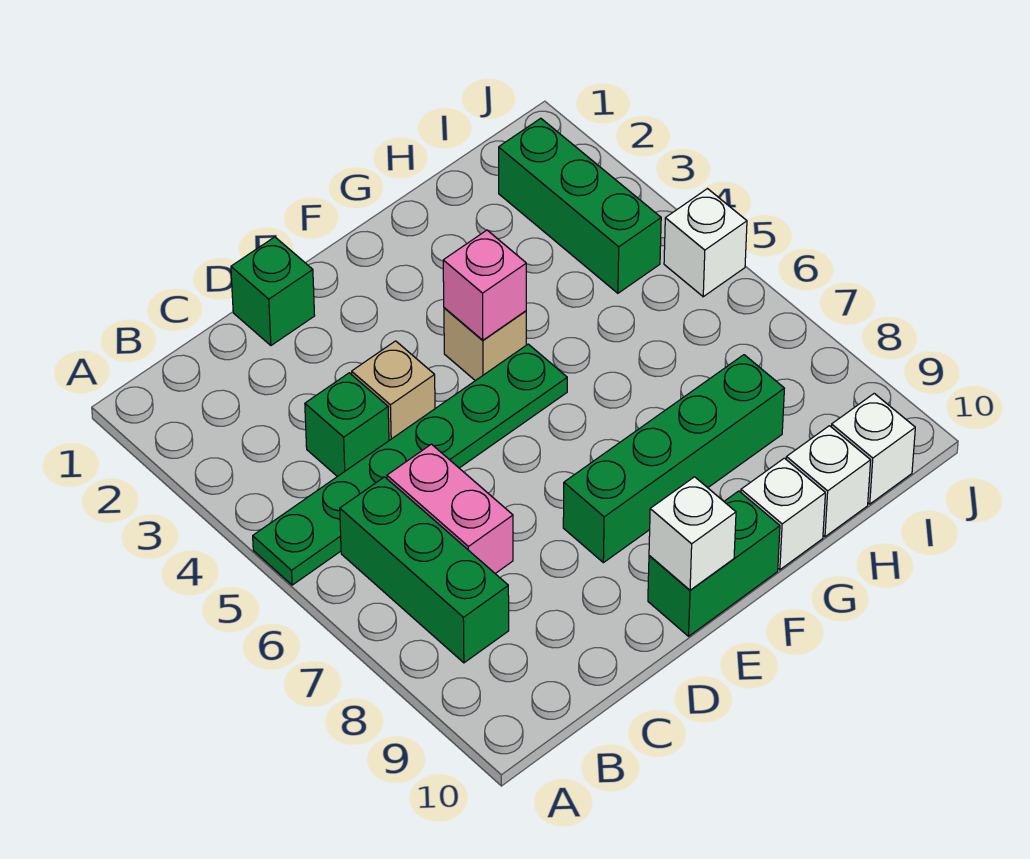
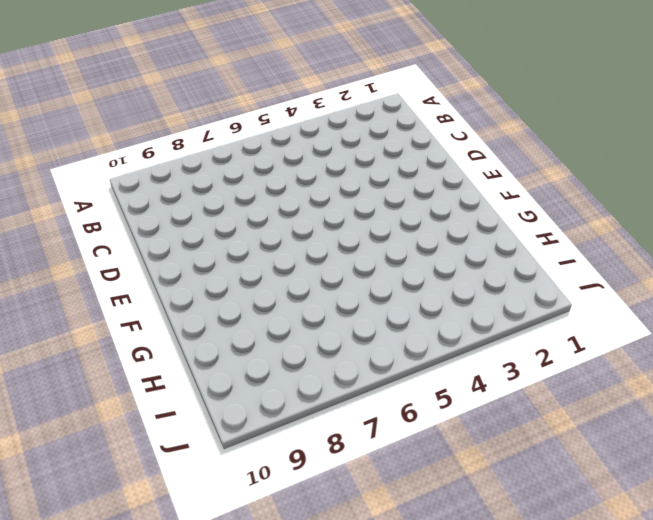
none -> green plate A5:F5 level 1
none -> green brick B6:B8 level 1
none -> green brick C4 level 1

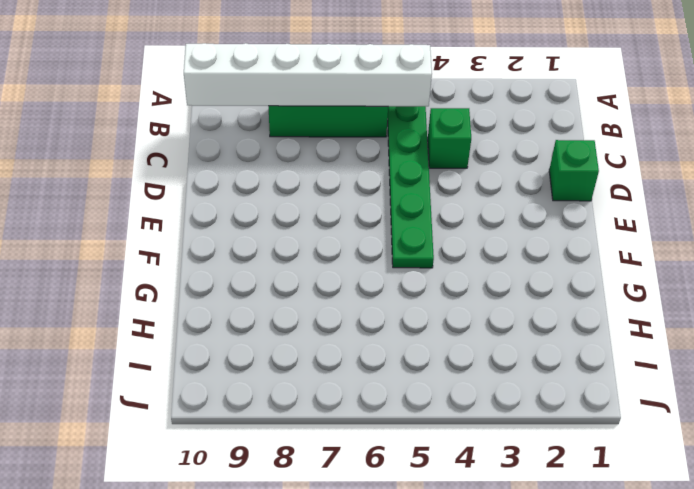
white brick B5:B10 level 2 -> none
none -> pink brick C6:C7 level 1
none -> tan brick D4 level 1
none -> green brick E8:H8 level 1

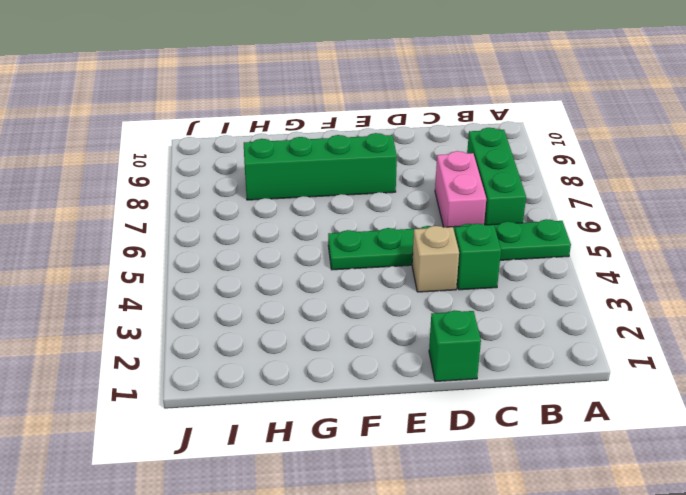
none -> green brick E10:F10 level 1
none -> tan brick F4 level 1
none -> white brick G10 level 1

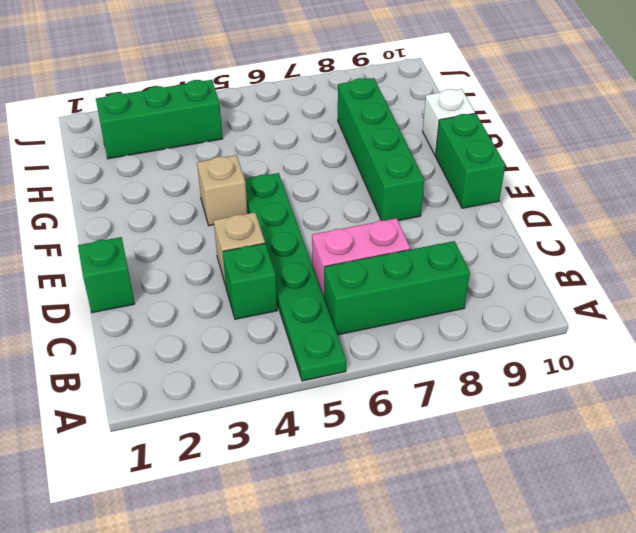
none -> white brick H10 level 1
none -> white brick I10 level 1
none -> white brick J5 level 1

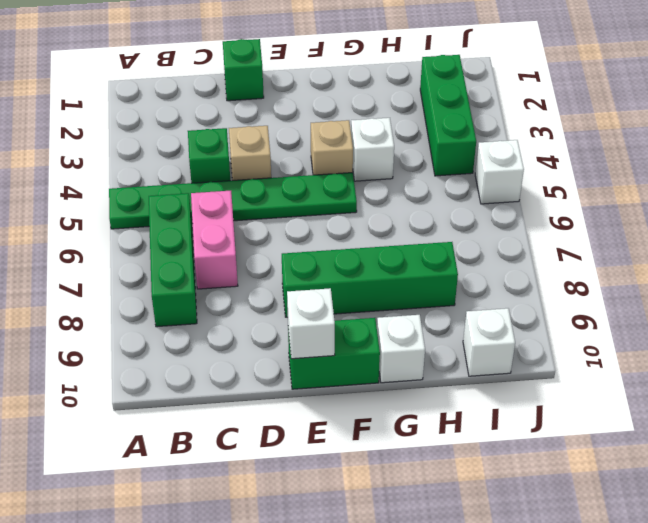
white brick G4 level 1 -> white brick H10 level 1
none -> pink brick F4 level 2

